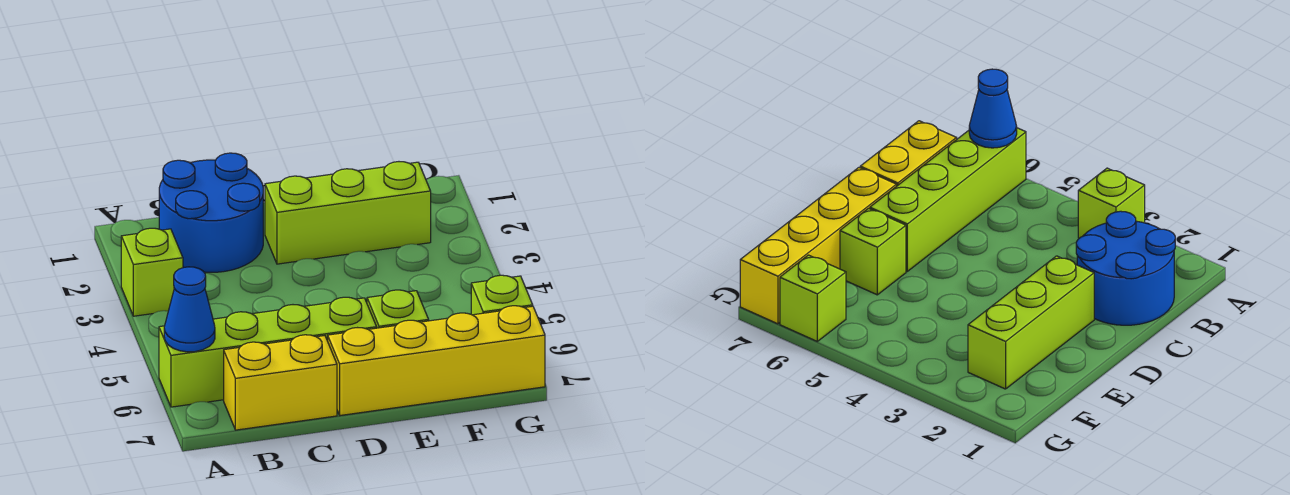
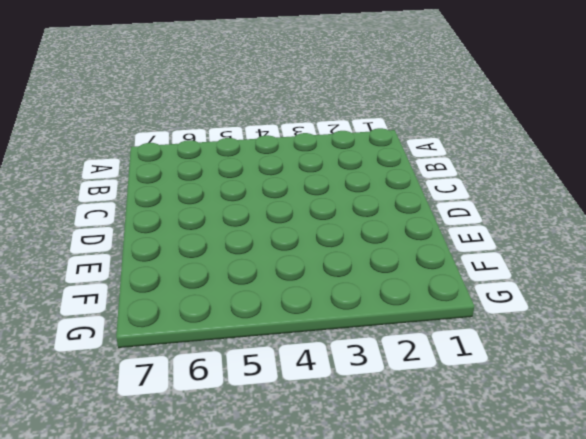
none -> lime brick A3 level 1
none -> lime brick A6:D6 level 1

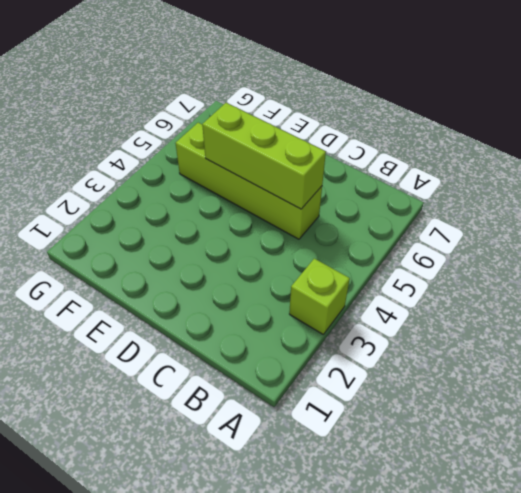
lime brick C5:F5 level 1 -> lime brick A6:D6 level 1
lime brick C5:E5 level 2 -> lime brick D2:F2 level 1
none -> blue round brick B1:C2 level 1
none -> yellow brick B7:C7 level 1

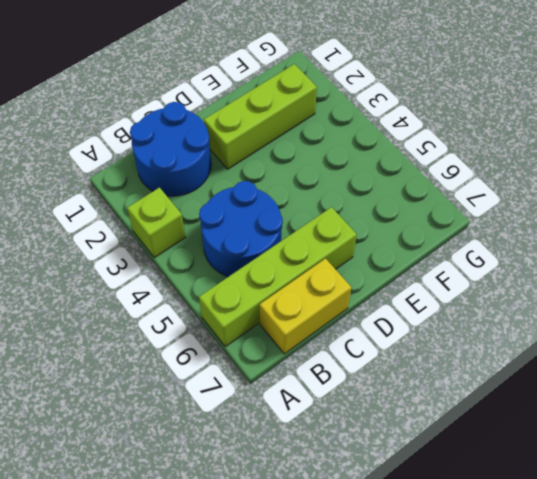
blue round brick B4:C5 level 1 -> none
none -> yellow brick D7:G7 level 1
none -> lime brick E6 level 1

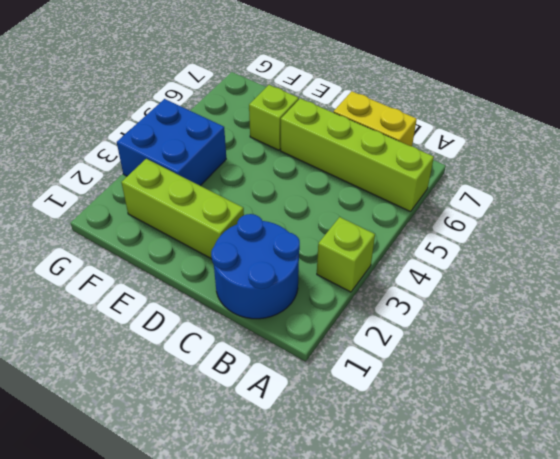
blue brick F3:G4 level 1 -> none
none -> yellow brick D7:G7 level 1
none -> lime brick G6 level 1

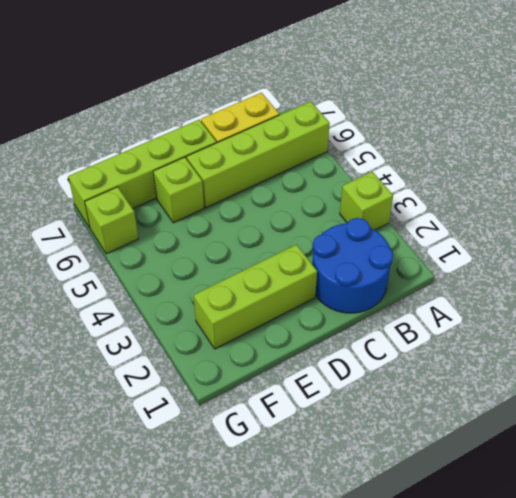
lime brick D7:G7 level 1 -> yellow brick D7:G7 level 1
none -> blue cone A6 level 2

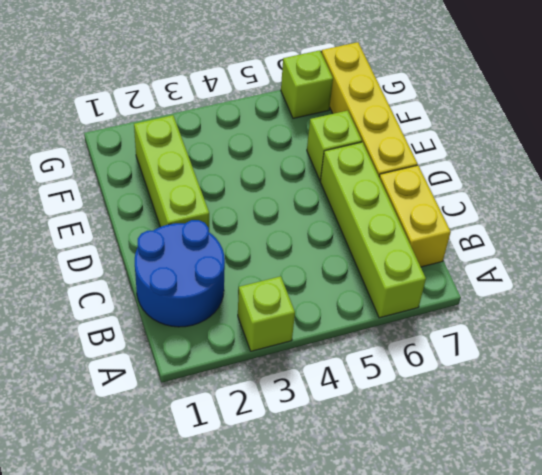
none -> blue cone A6 level 2

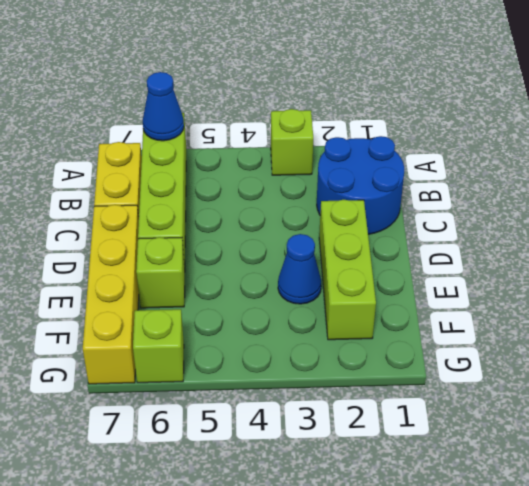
blue cone E3 level 1 -> none

